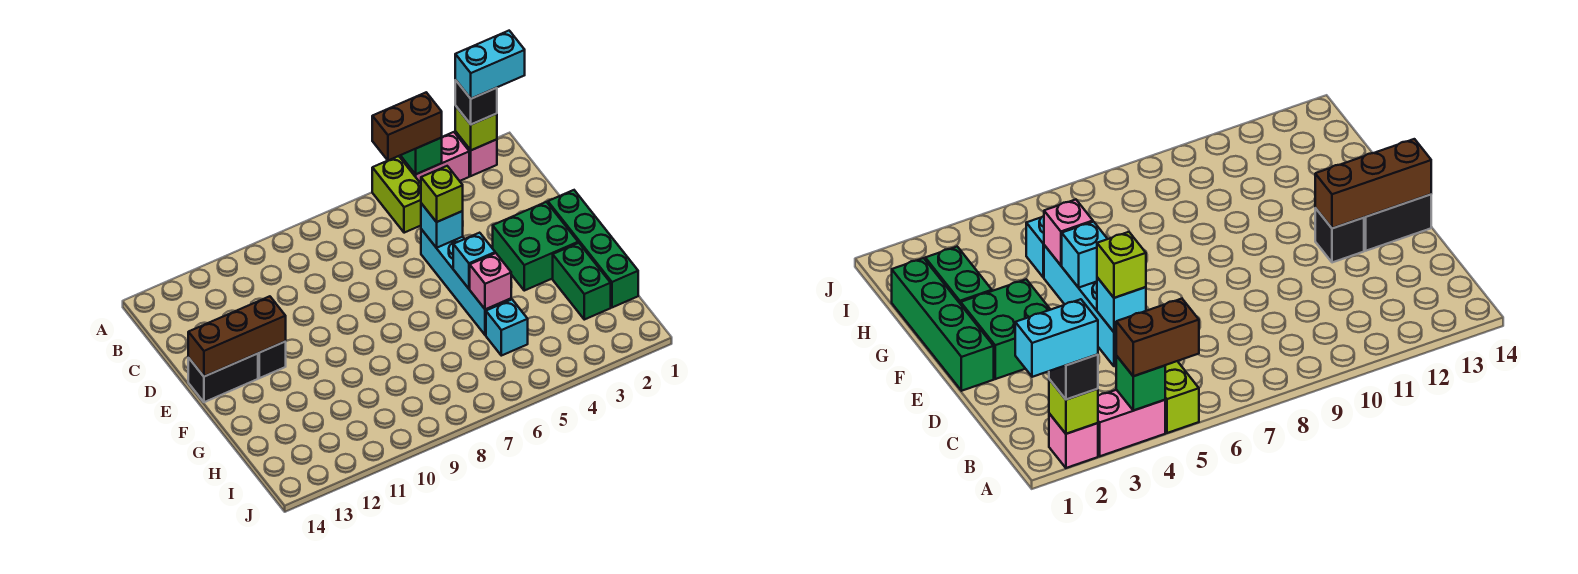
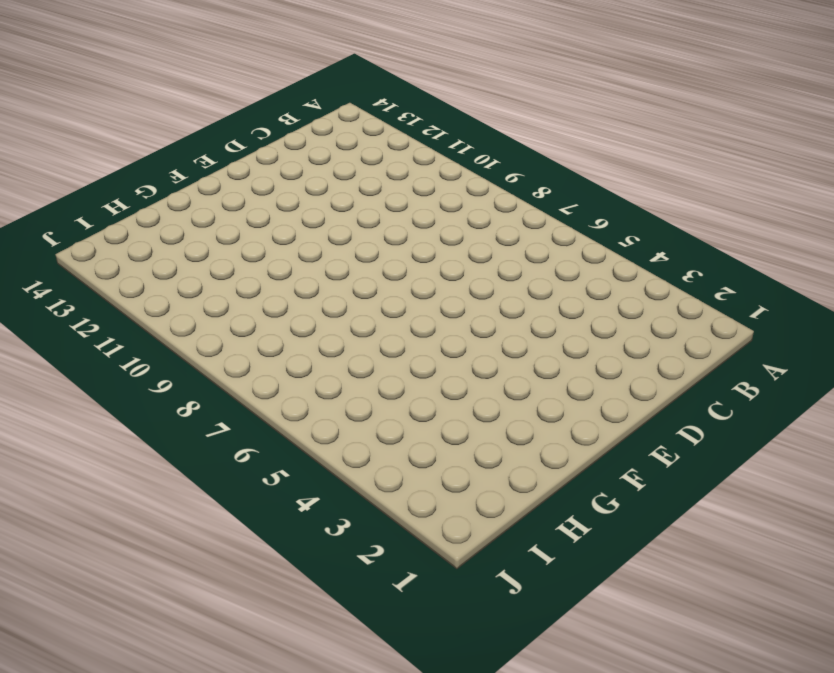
none -> pink brick A2 level 1
none -> pink brick A3:A4 level 1
none -> lime brick A5:B5 level 1

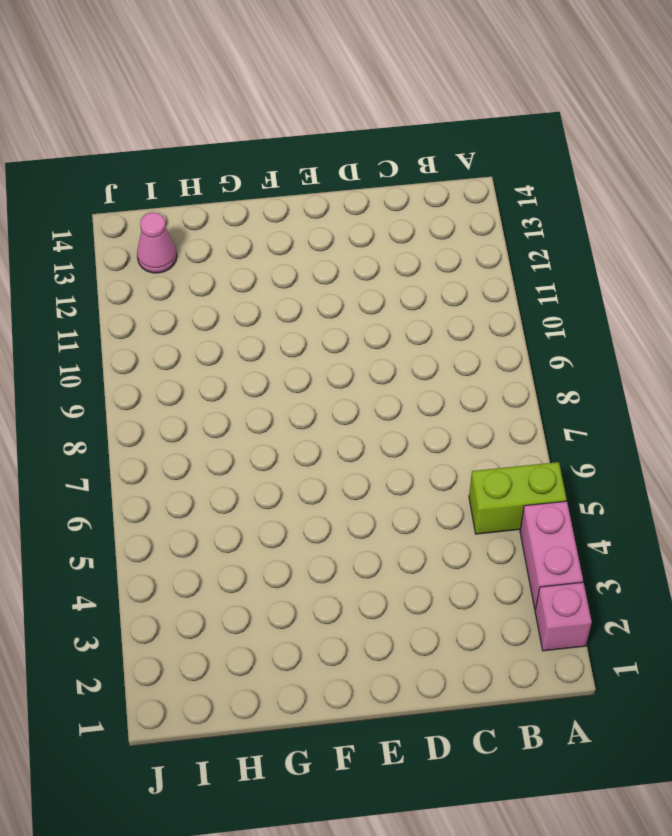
pink cone I13 level 1 -> none
none -> cyan brick D5:G5 level 1
none -> green brick E1:H1 level 1
none -> green brick E2:F3 level 1

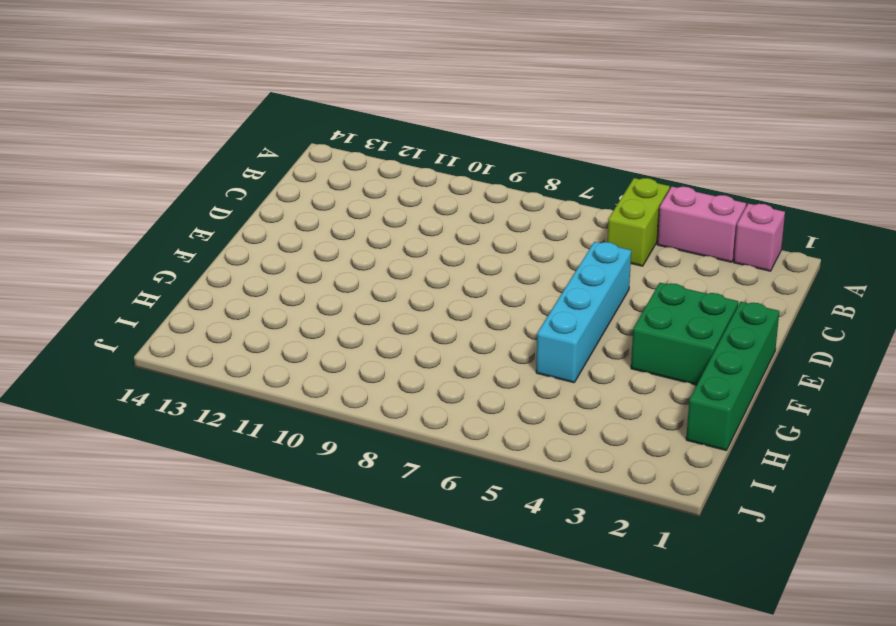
none -> black brick E12 level 1
none -> black brick E13:E14 level 1
none -> green brick G2:H2 level 1

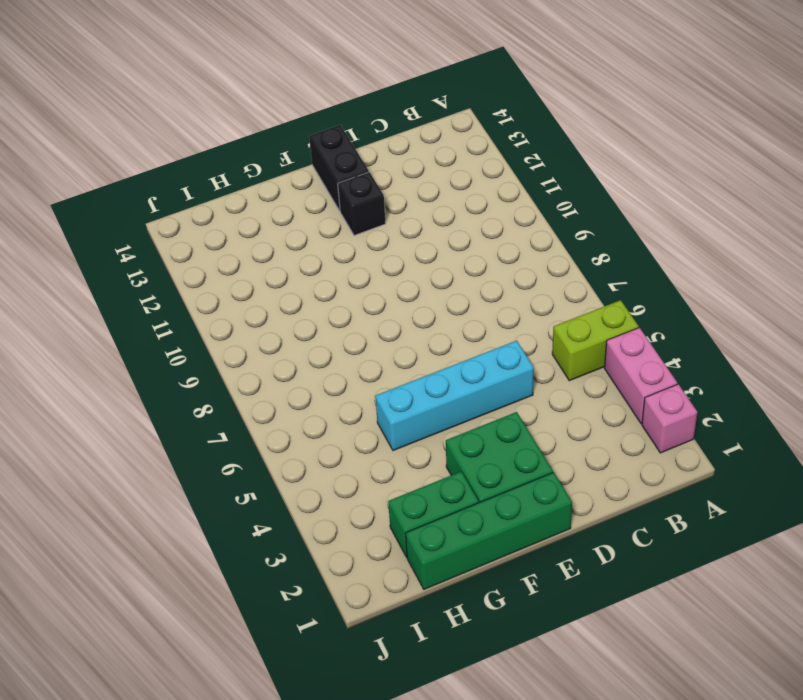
none -> cyan brick H5 level 1
none -> lime brick A2 level 2
none -> green brick A4 level 2

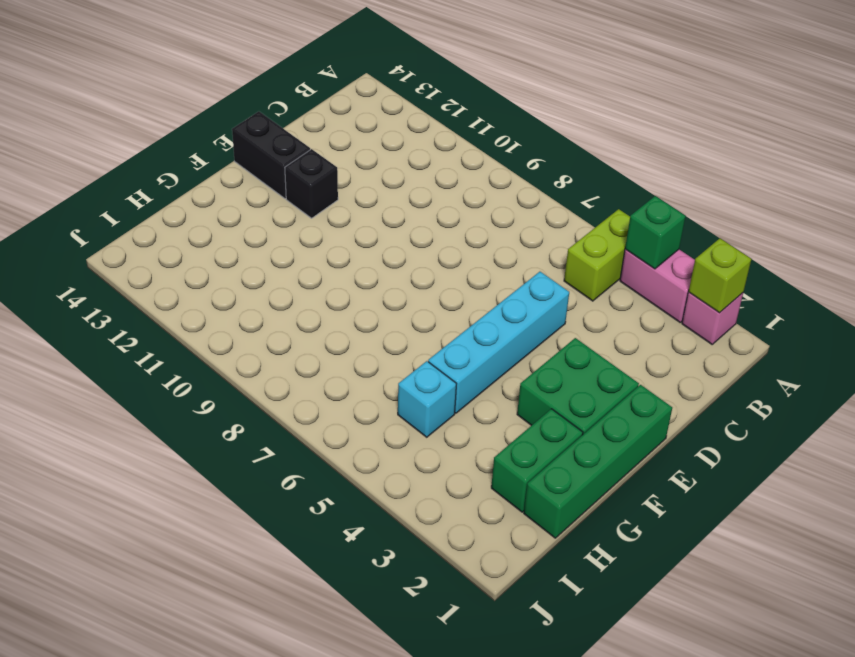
none -> cyan brick D5 level 2
none -> brown brick E12:E14 level 2
none -> cyan brick F5 level 2

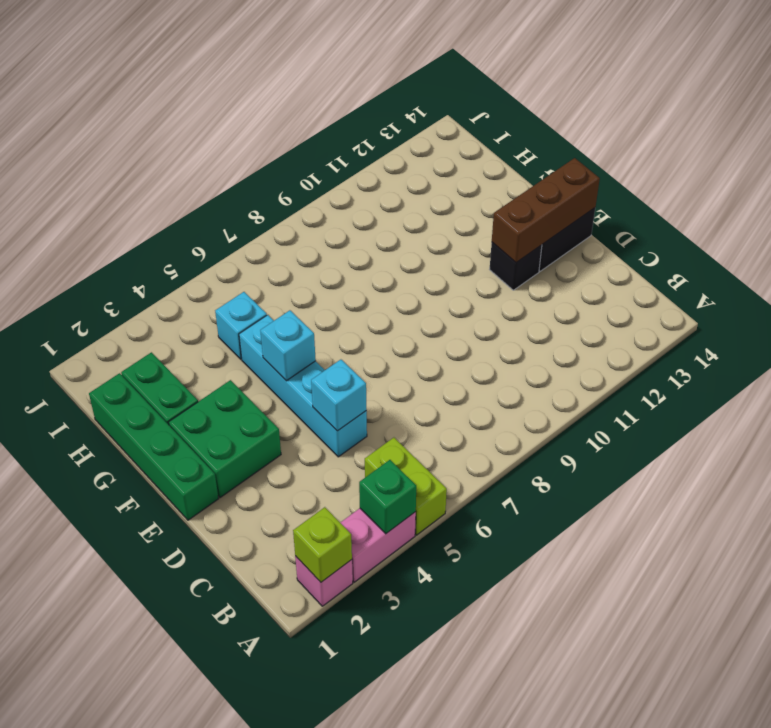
none -> pink brick G5 level 2
none -> black brick A2 level 3
none -> brown brick A4:A5 level 3

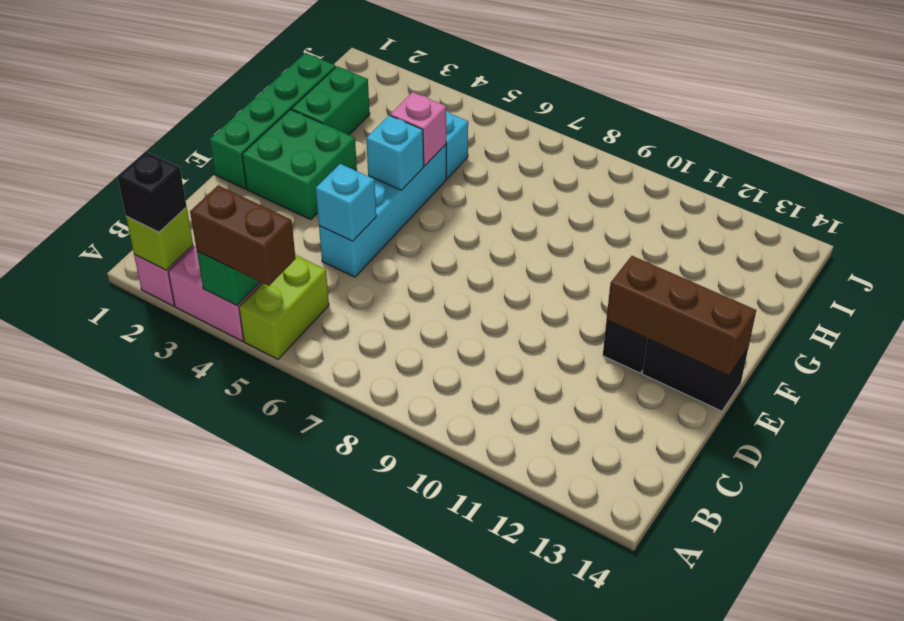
none -> lime brick D5 level 3
none -> cyan brick A1:A2 level 4

